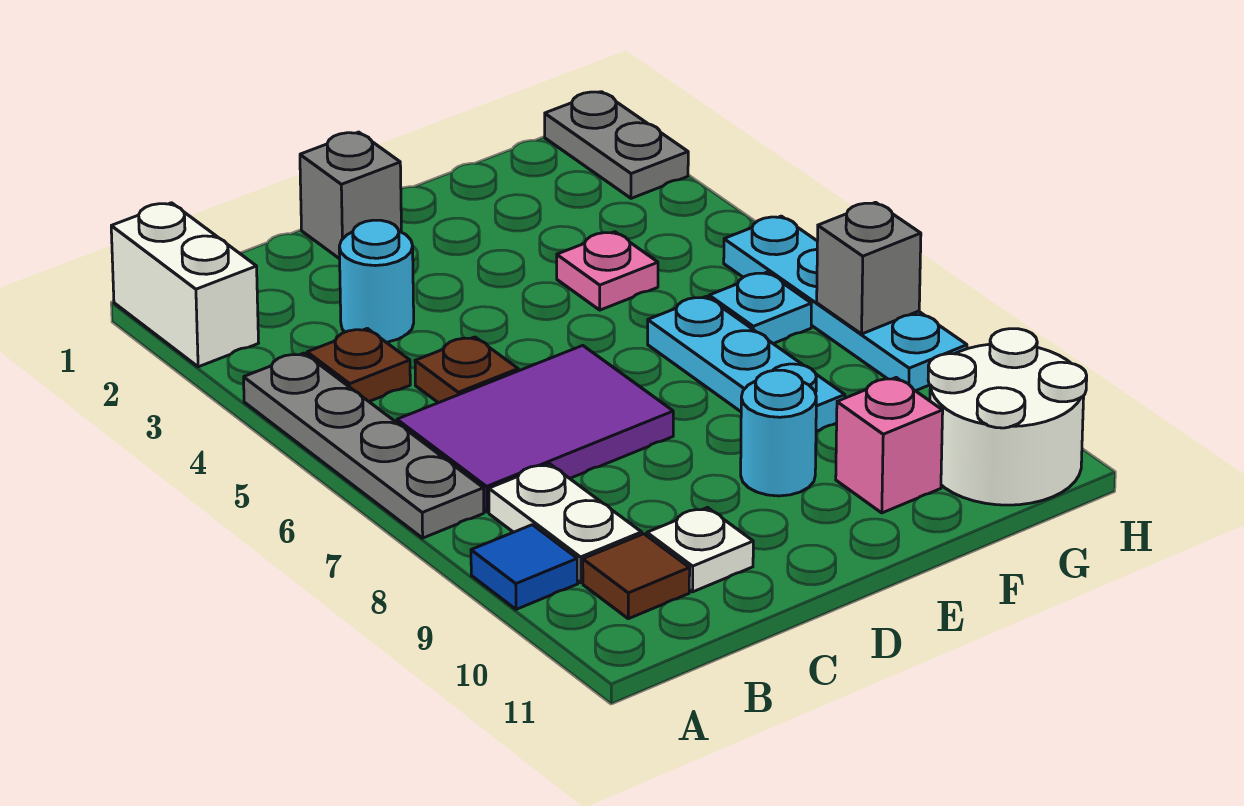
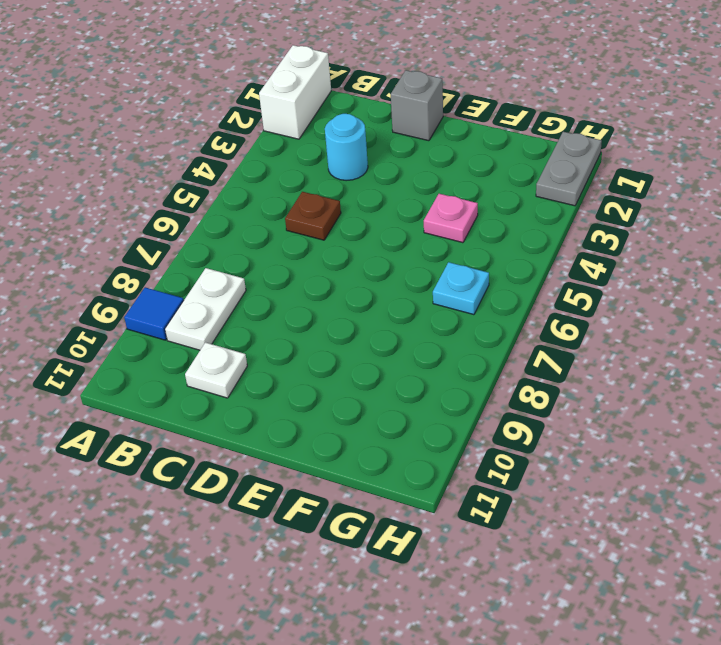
none -> grey plate A4:A7 level 1
none -> brown plate B4 level 1
none -> purple tile B6:D7 level 1

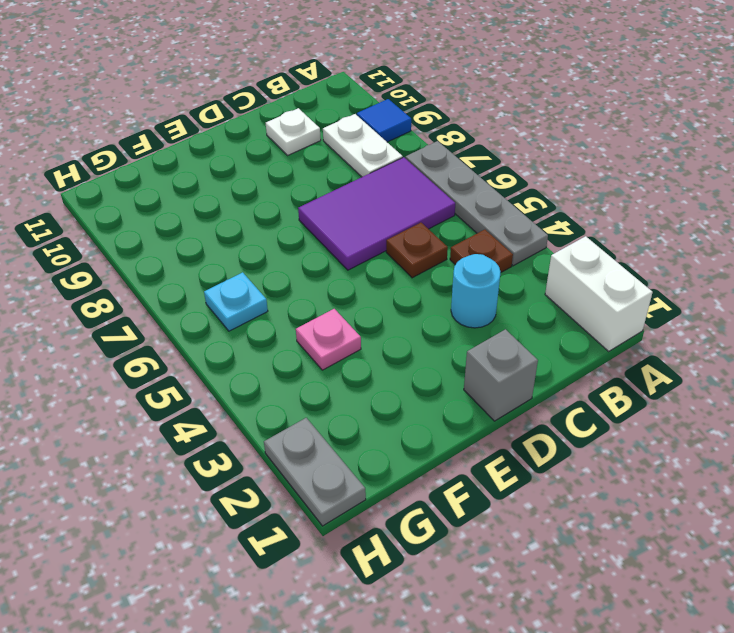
none -> brown tile B10 level 1
none -> cyan round brick E9 level 1
none -> cyan plate F6:F8 level 1

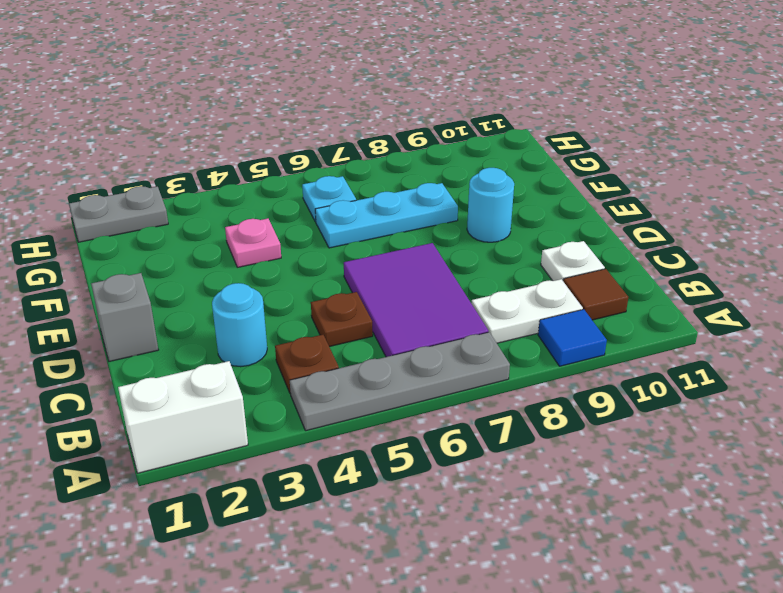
none -> pink brick F10 level 1
none -> white round brick G10:H11 level 1
none -> cyan plate H5:H8 level 1

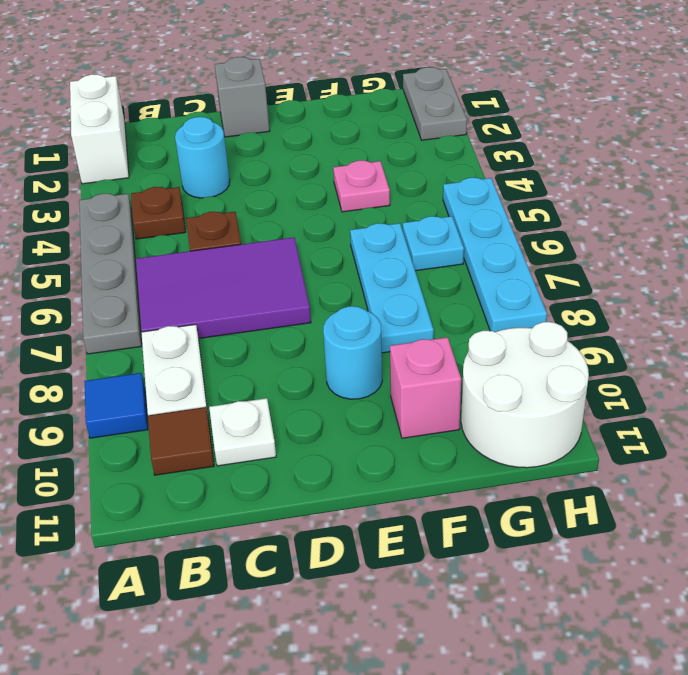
none -> grey brick H7 level 2

